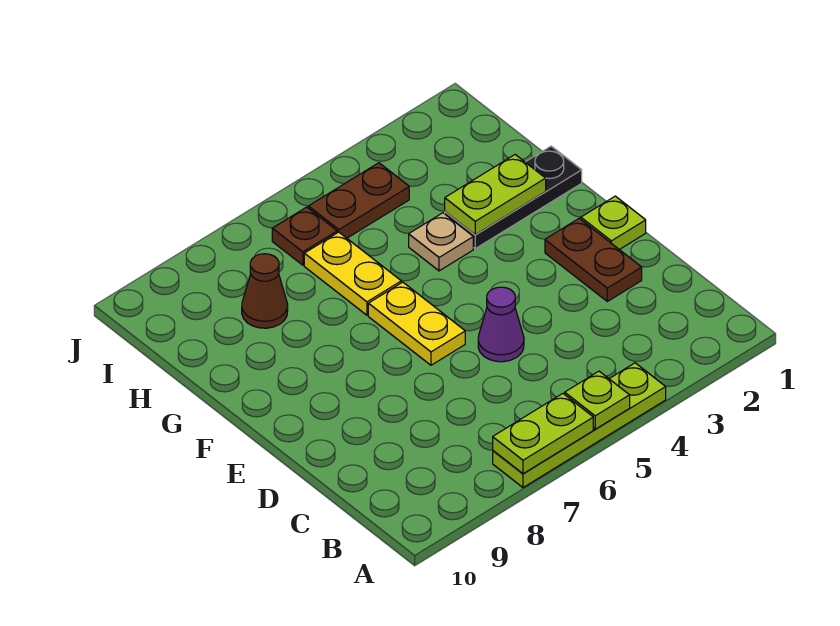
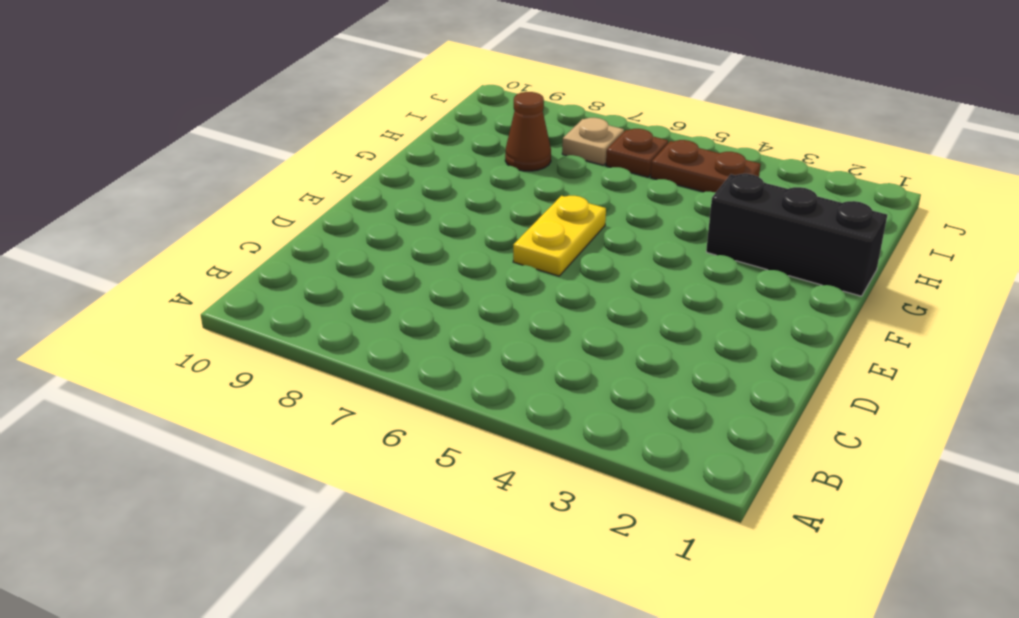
black brick G1:G3 level 1 -> black plate G1:G3 level 1
tan plate I7 level 1 -> tan plate G4 level 1
none -> lime plate A4:A7 level 1
none -> brown plate D2:E2 level 1
none -> purple cone D5 level 1

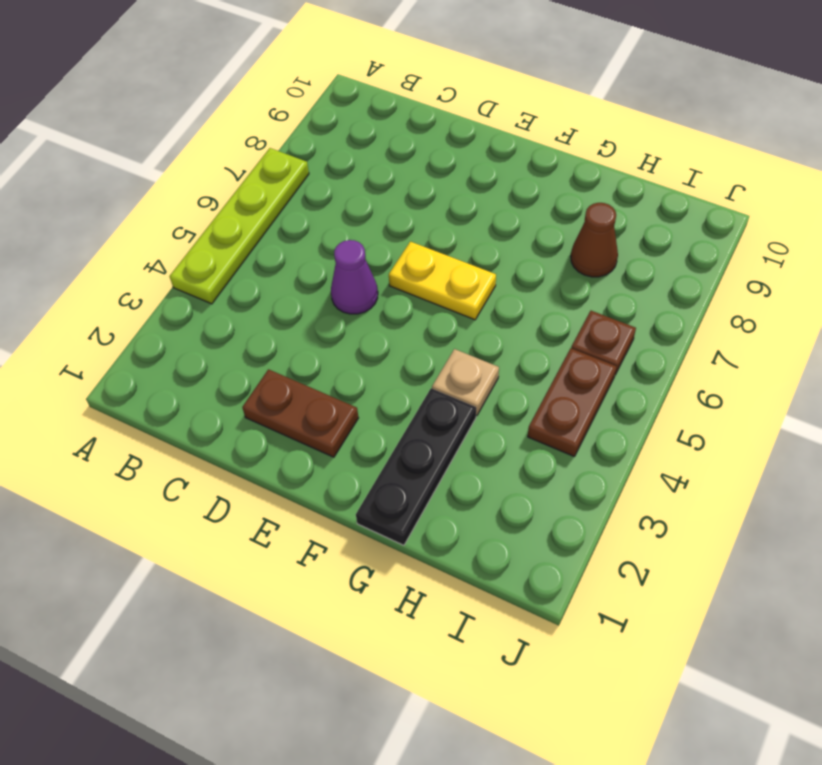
none -> lime plate E1 level 1
none -> yellow plate G6:H6 level 1
none -> lime plate A5 level 2

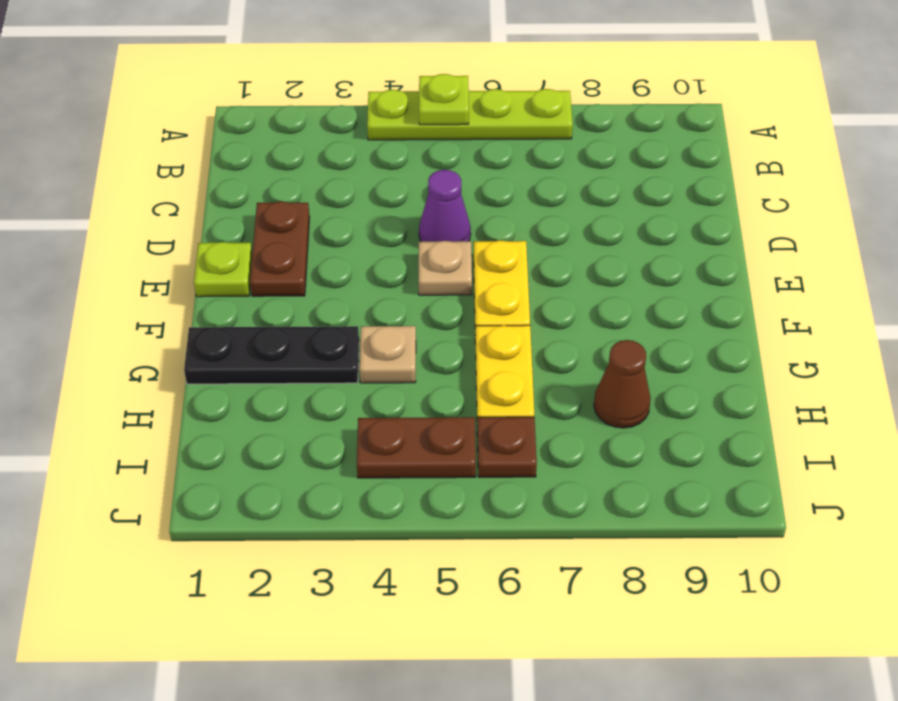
tan plate E5 level 1 -> none
none -> lime plate A6:A7 level 2
none -> lime plate G2:G3 level 2

